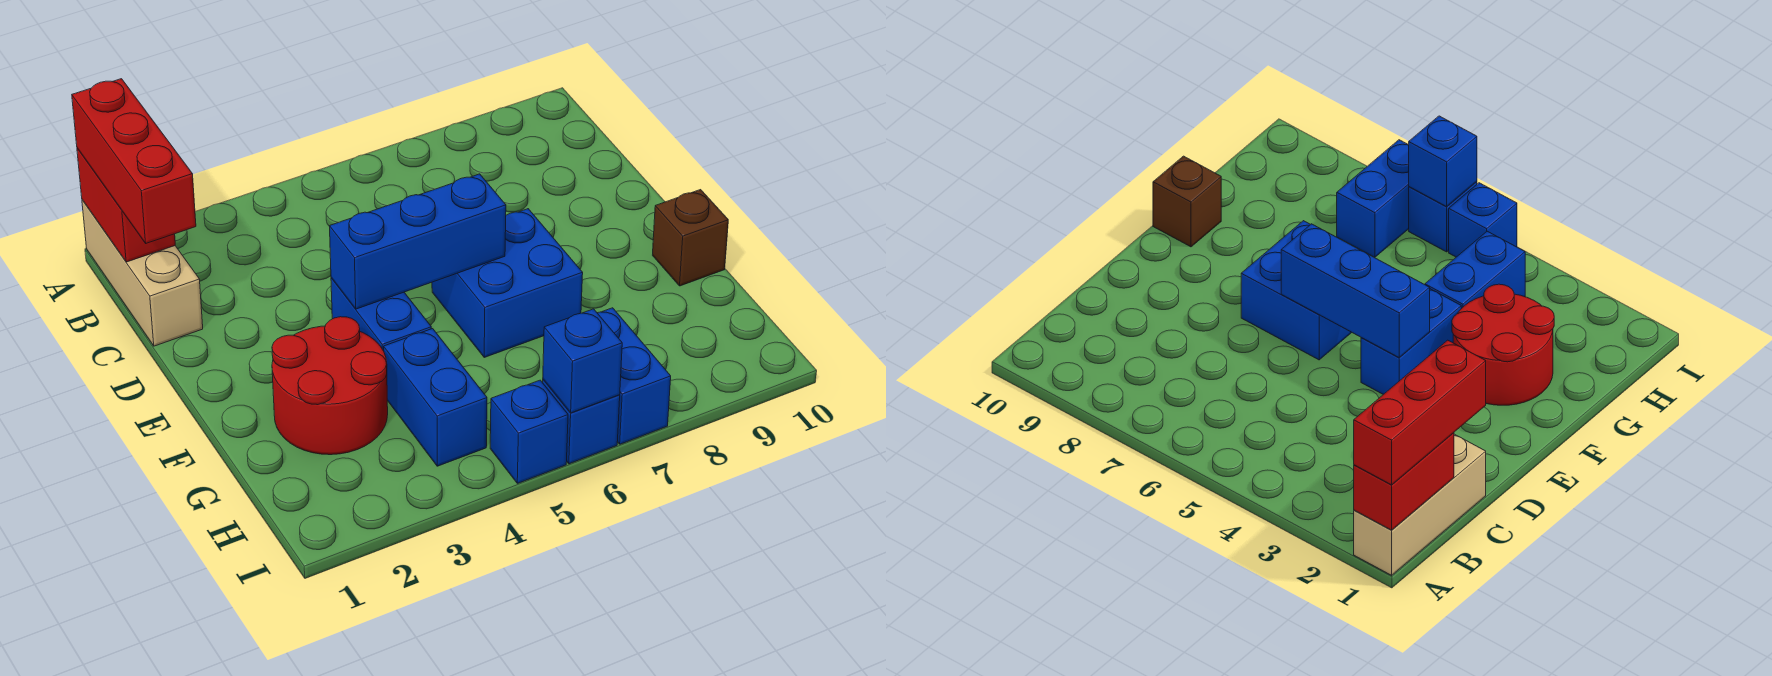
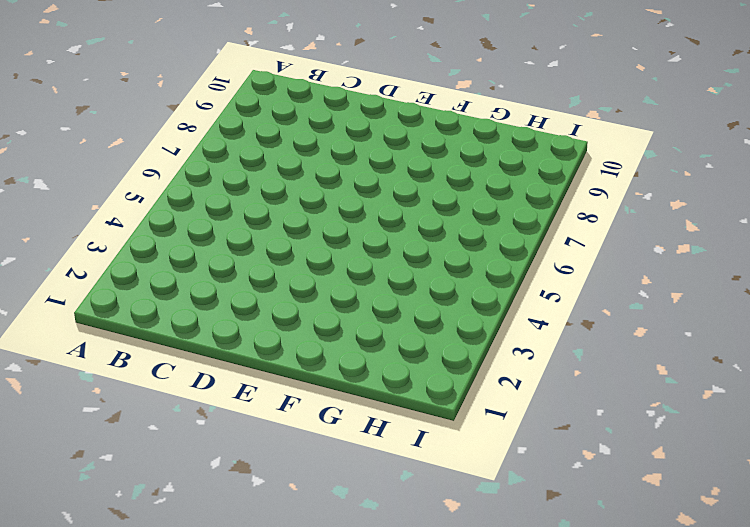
none -> tan brick A1:C1 level 1
none -> blue brick E4:F4 level 1
none -> blue brick E6:F7 level 1

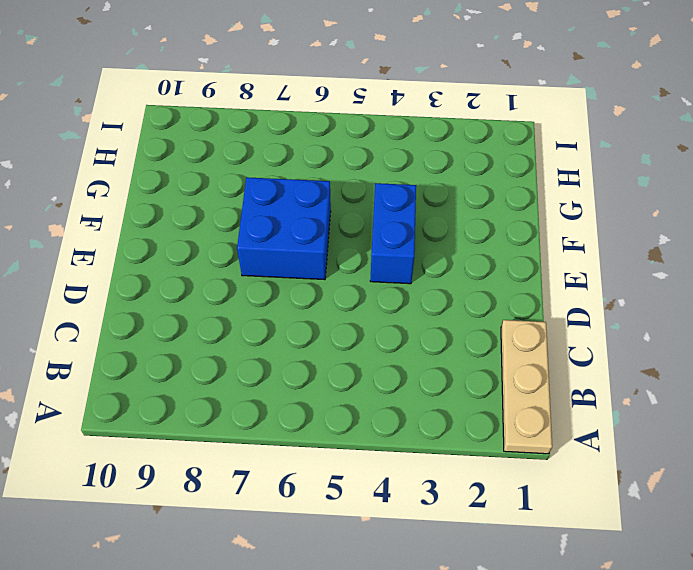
tan plate A1:C1 level 1 -> tan brick A1:C1 level 1
none -> red round brick F2:G3 level 1
none -> brown brick F10 level 1
none -> blue brick G4:H4 level 1

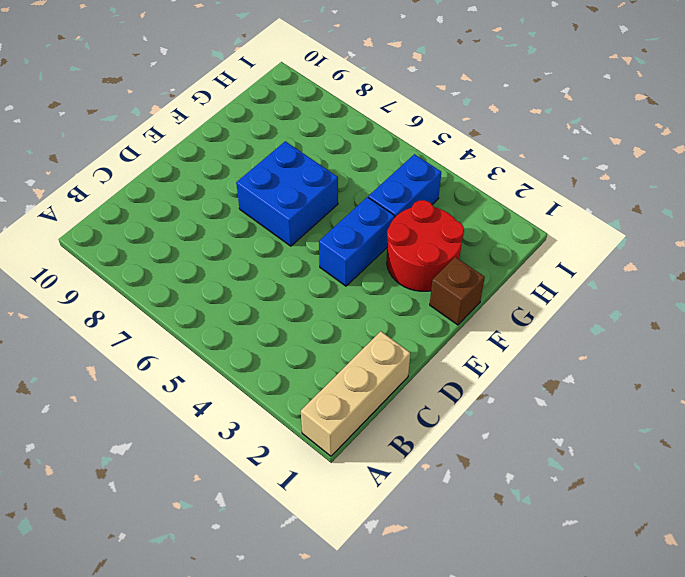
brown brick F1 level 1 -> brown brick F10 level 1
none -> blue brick H7:I7 level 1
none -> blue brick I5 level 1
none -> blue brick I6 level 1

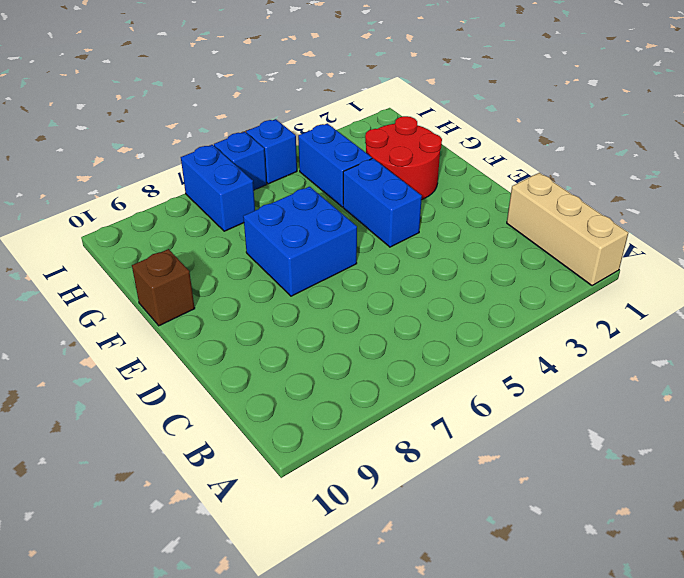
none -> red brick A1:B1 level 2
none -> blue brick E4:E6 level 2
none -> blue brick I6 level 2

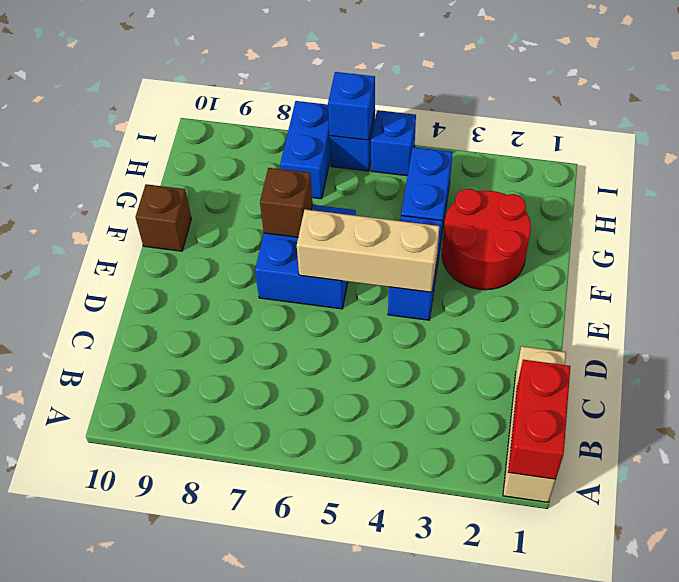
tan brick E4:E6 level 2 -> blue brick E4:E6 level 2
brown brick F7 level 2 -> none
none -> red brick A1:C1 level 3

